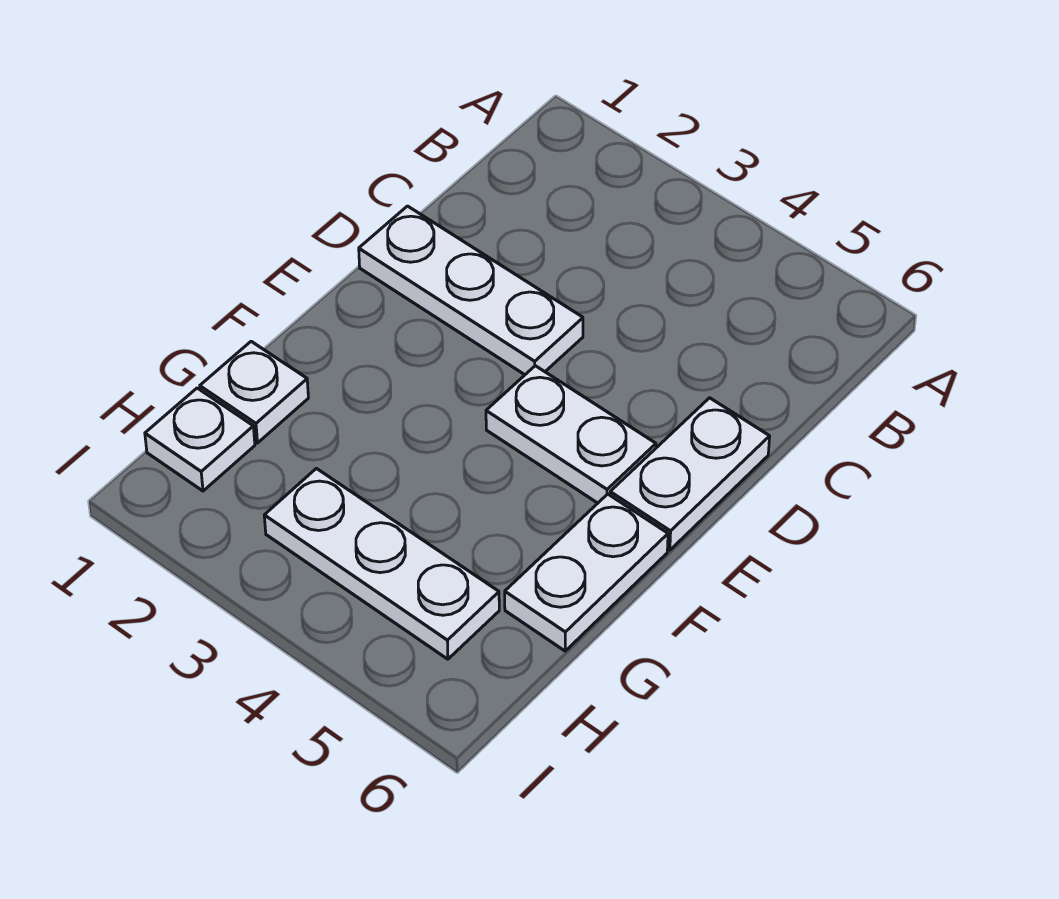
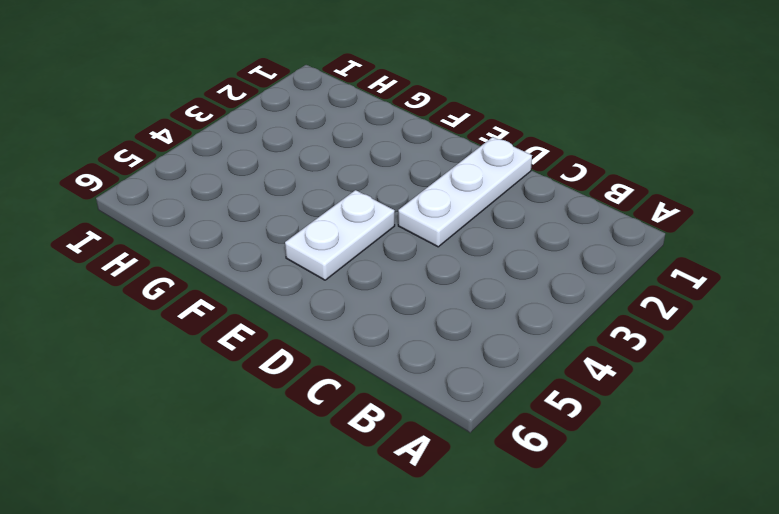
none -> white plate D6:E6 level 1
none -> white plate F6:G6 level 1

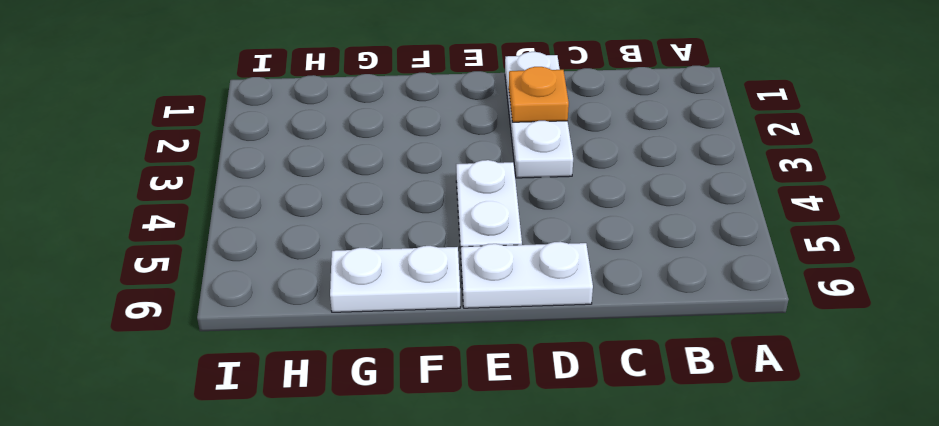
orange plate D2 level 2 -> none
none -> white plate G1 level 1
none -> white plate H1 level 1

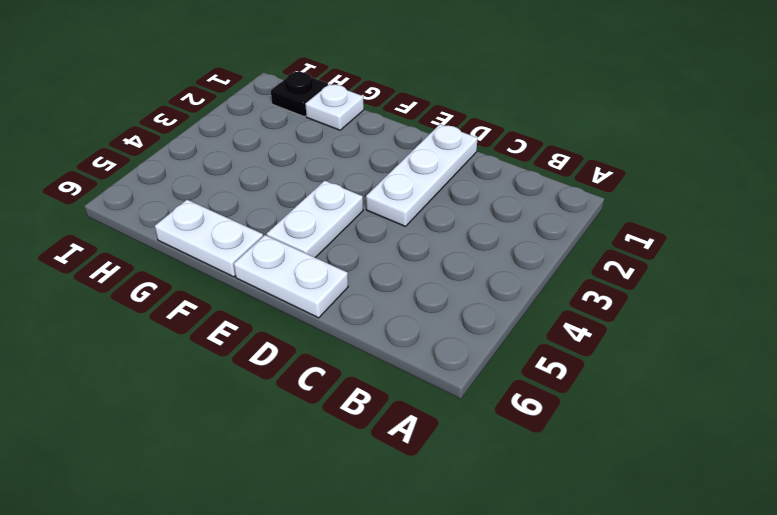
black plate H1 level 1 -> white plate H1 level 1
none -> white plate H3:H5 level 1

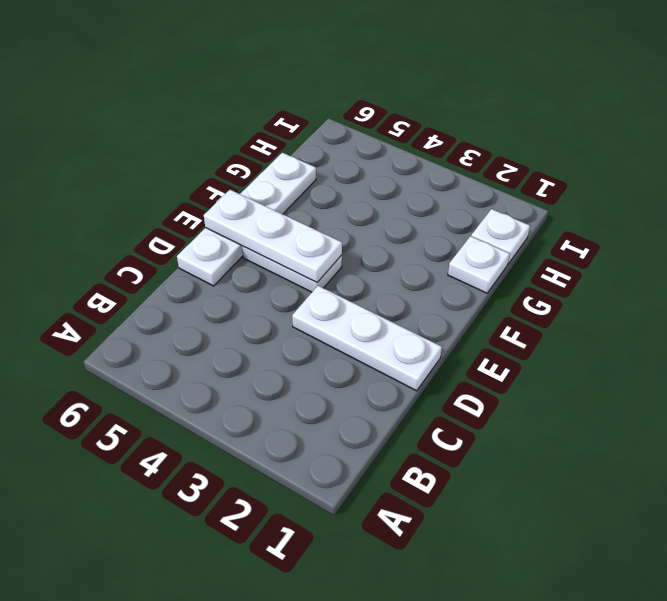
white plate E4:E6 level 2 -> white plate H3:H5 level 1

